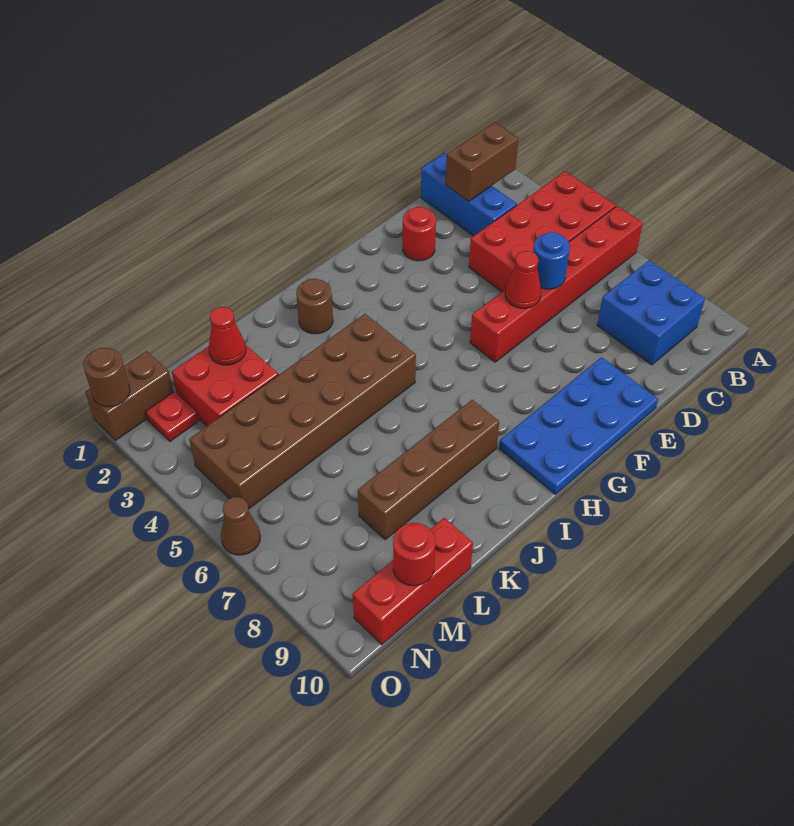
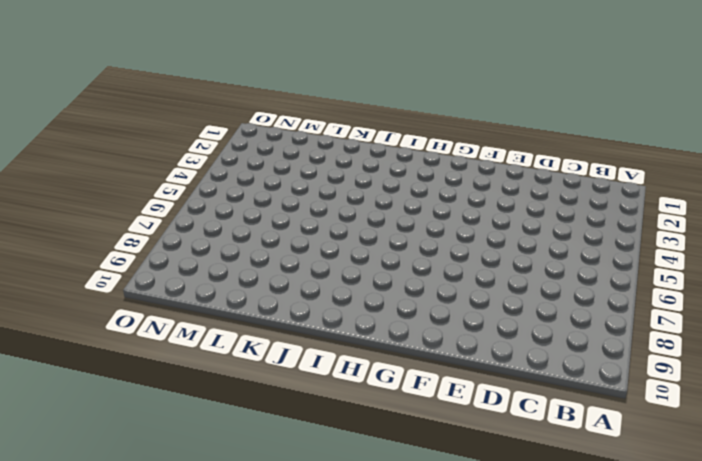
none -> red brick A4:D5 level 1
none -> red brick A6:F6 level 1
none -> blue brick B8:C9 level 1

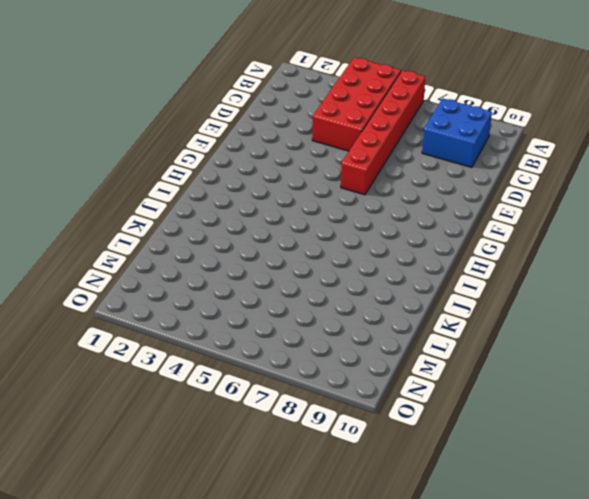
none -> blue brick C1:C3 level 1
none -> red round brick E2 level 1
none -> blue plate E9:H10 level 1

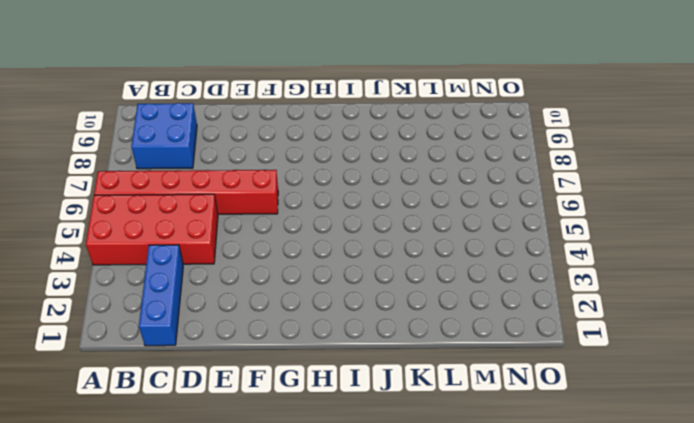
none -> red round brick E2 level 1
none -> blue plate E9:H10 level 1
none -> brown round brick I2 level 1

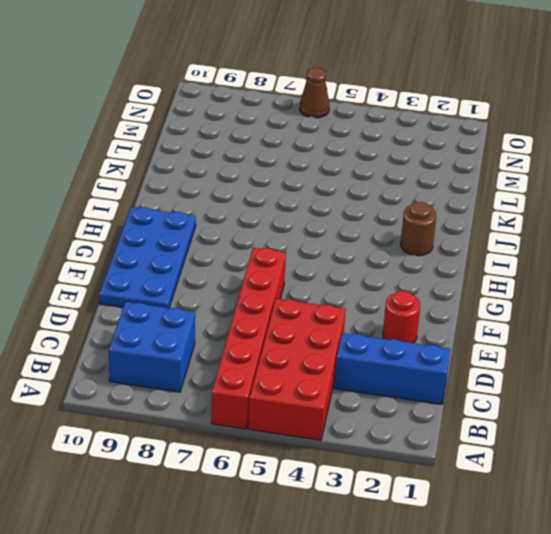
none -> brown brick I4:N5 level 1
none -> brown brick I8:L8 level 1
none -> red brick L2:M3 level 1

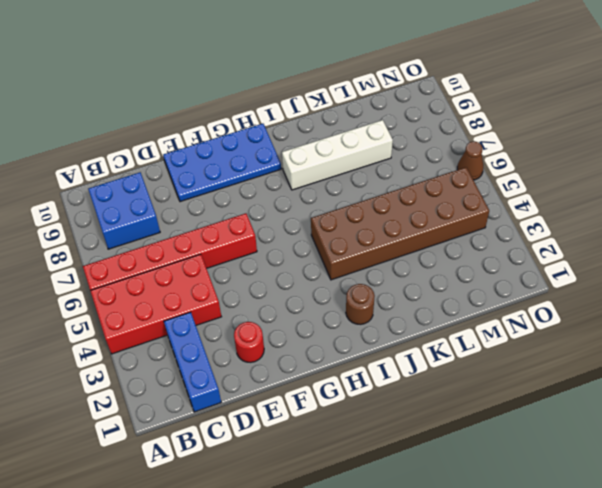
white brick I8:L8 level 1 -> brown brick I8:L8 level 1
none -> red brick L2:M3 level 1
none -> red brick L10:N10 level 1
none -> brown brick N1:O1 level 1

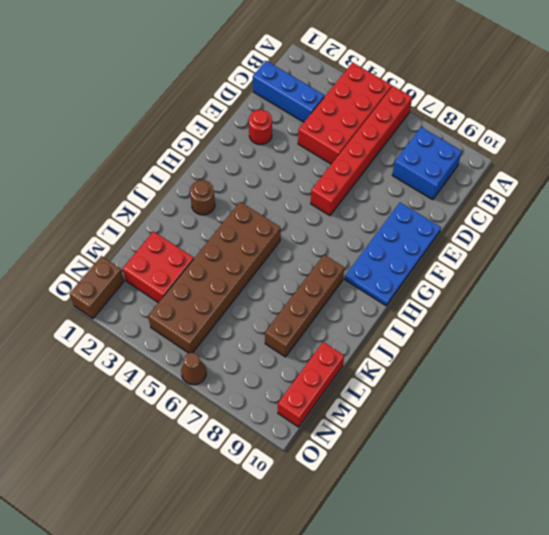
none -> red plate N2 level 1
none -> brown brick B2:C2 level 2
none -> blue round brick D6 level 2

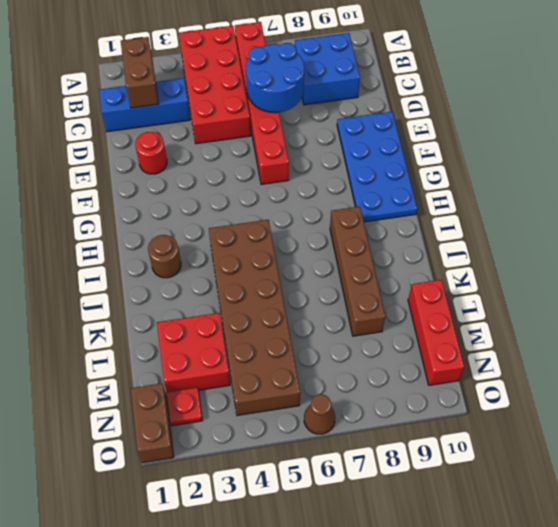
blue round brick C6:D7 level 2 -> blue round brick D6 level 2
none -> red cone E6 level 2
none -> red cone L2 level 2
none -> red round brick M10 level 2

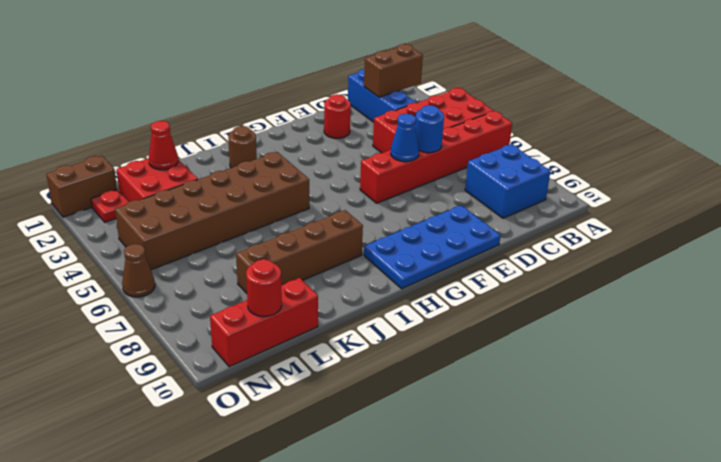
blue cone E6 level 2 -> red cone E6 level 2
none -> brown round brick O1 level 2

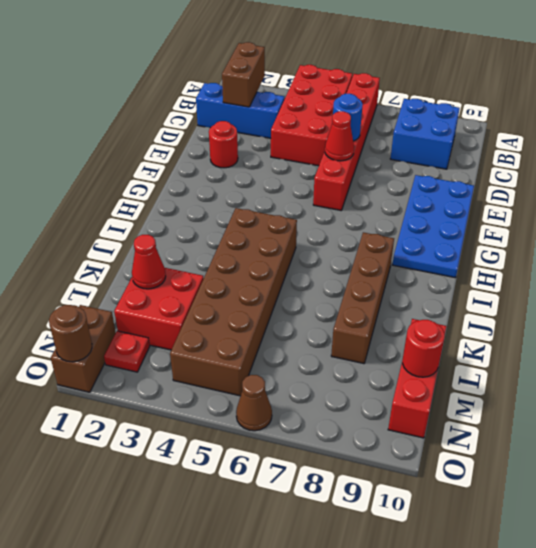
none -> brown round brick I2 level 1

